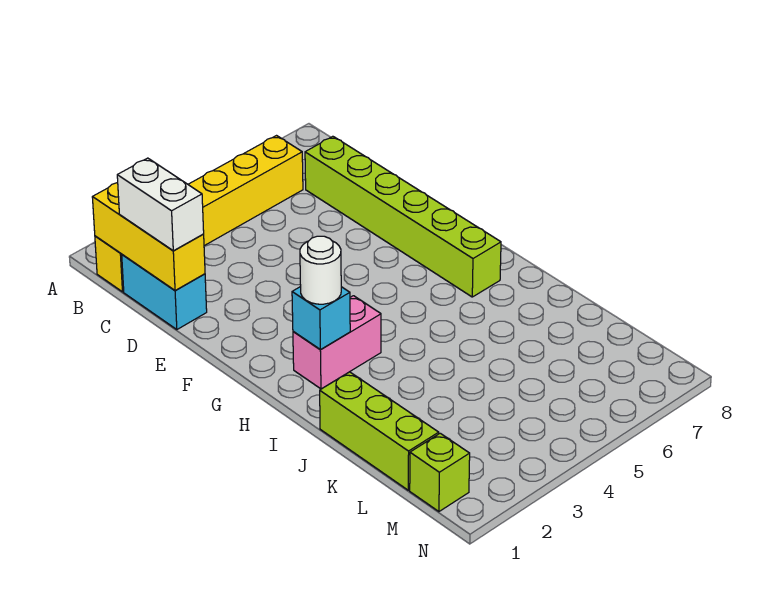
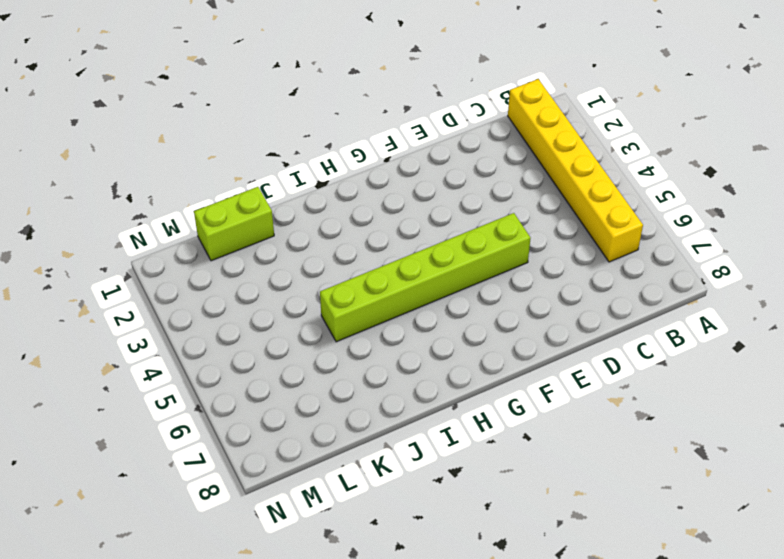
lime brick E5:J5 level 1 -> lime brick C7:H7 level 1
lime brick K1:L1 level 1 -> lime brick J1:L1 level 1
none -> cyan brick C1:D1 level 1
none -> pink brick H2:H3 level 1

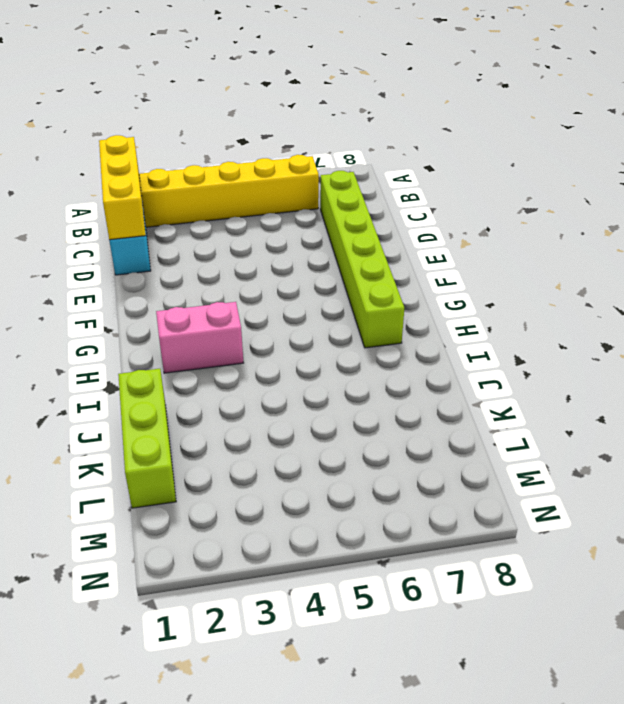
none -> lime brick M1 level 1
none -> cyan brick H2 level 2

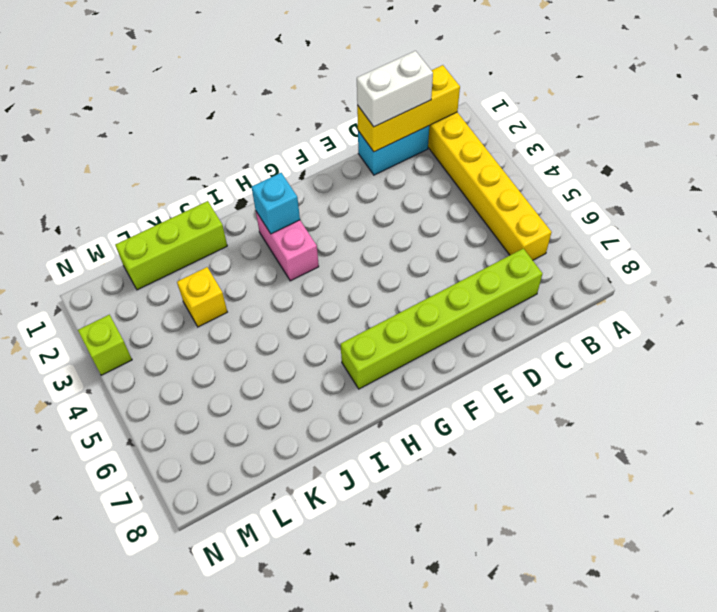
yellow brick K3 level 1 -> none
lime brick N3 level 1 -> lime brick M1 level 1
none -> white round brick H2 level 3

